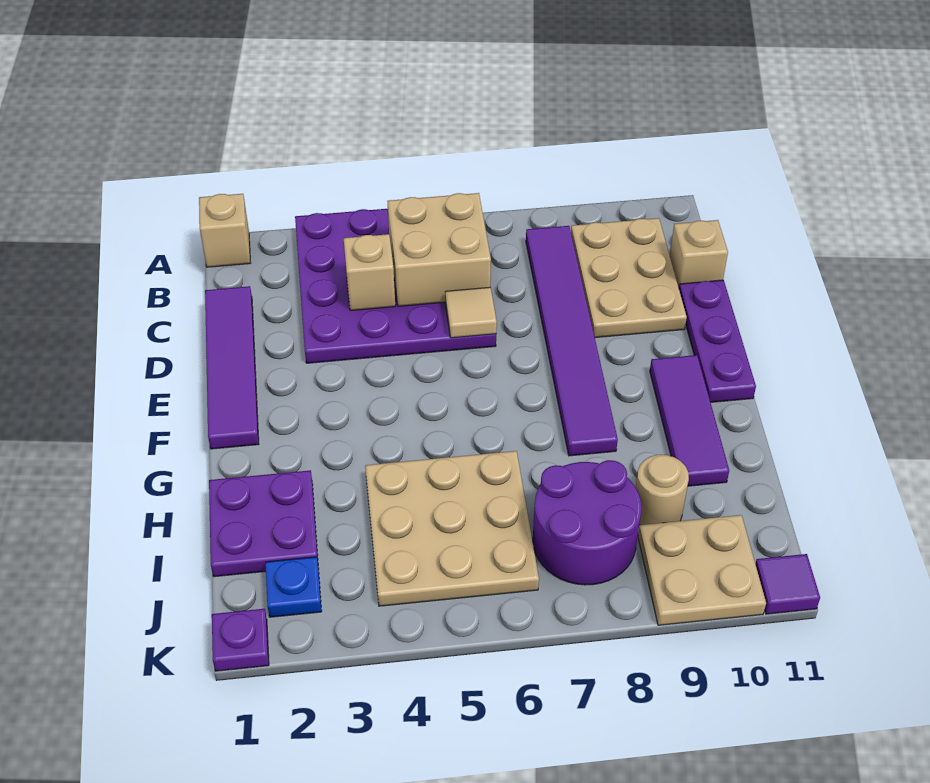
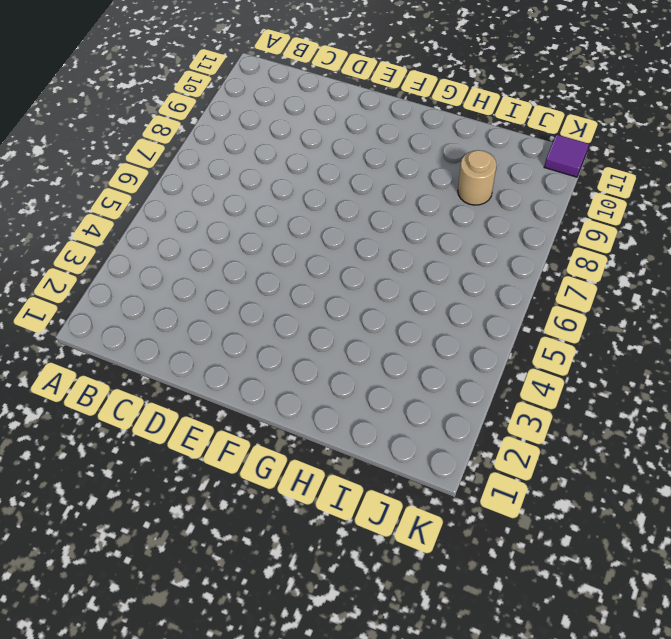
none -> tan brick A1 level 1
none -> purple plate A3:D6 level 1
none -> purple tile B8:G8 level 1

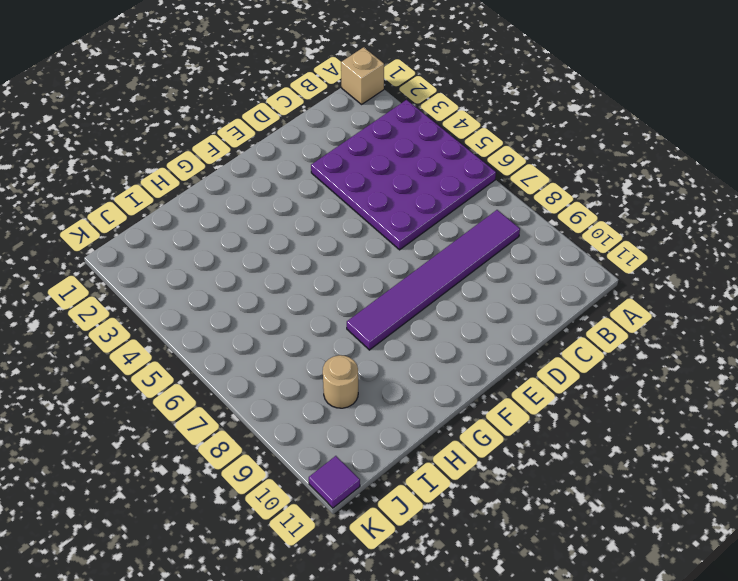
none -> tan plate B9:D10 level 1
none -> purple tile C1:F1 level 1
none -> tan brick C11 level 1

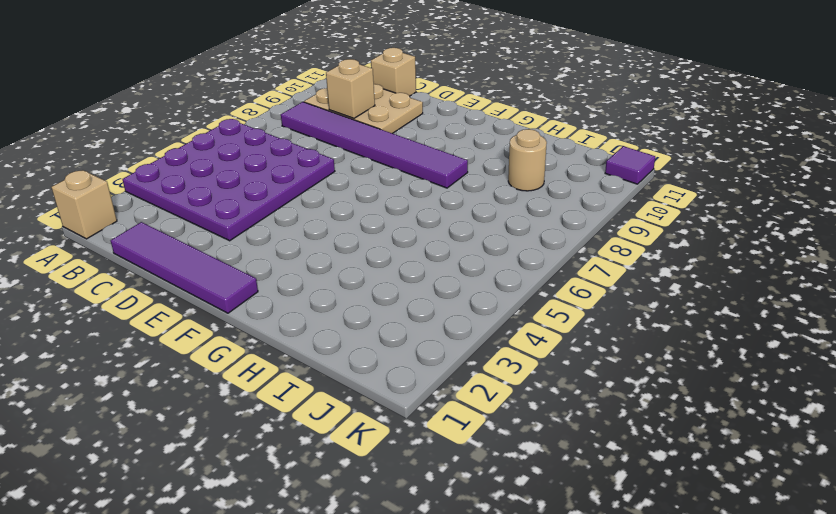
tan brick C9 level 2 -> tan brick C4 level 2
none -> purple plate D11:F11 level 1
none -> purple tile F10:H10 level 1
none -> purple plate H1:I2 level 1

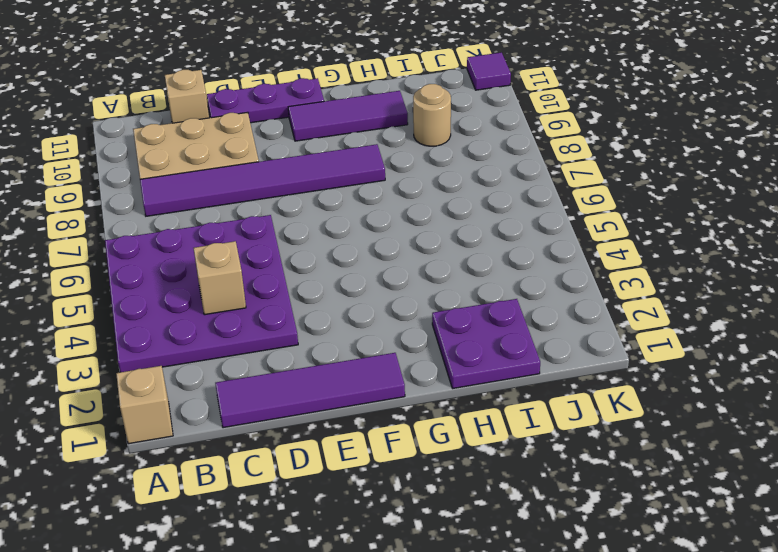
none -> tan plate H4:J6 level 1
none -> purple round brick I7:J8 level 1
none -> blue plate J2 level 1

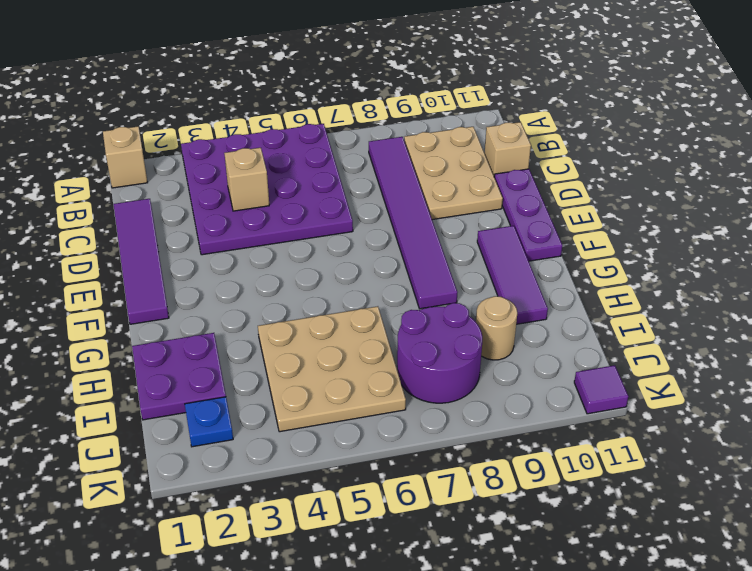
none -> tan plate J9:K10 level 1
none -> purple plate K1 level 1
none -> tan brick B5:C6 level 2

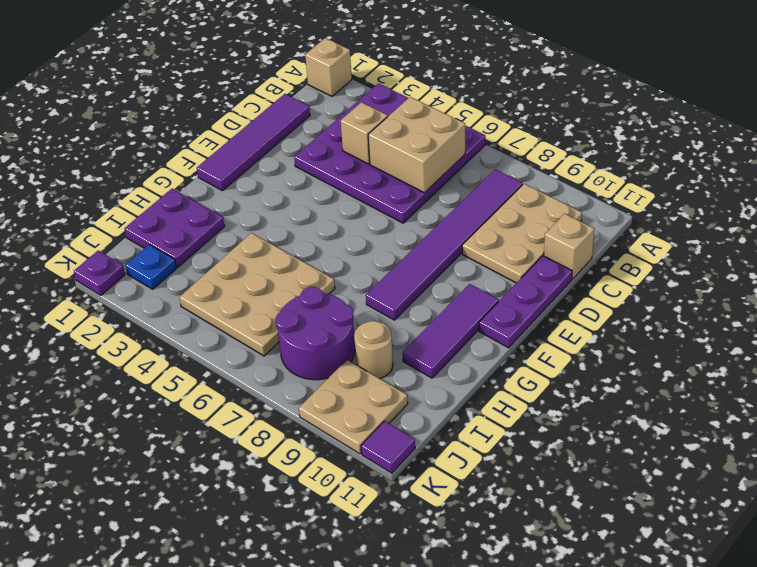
none -> tan tile D6 level 2

